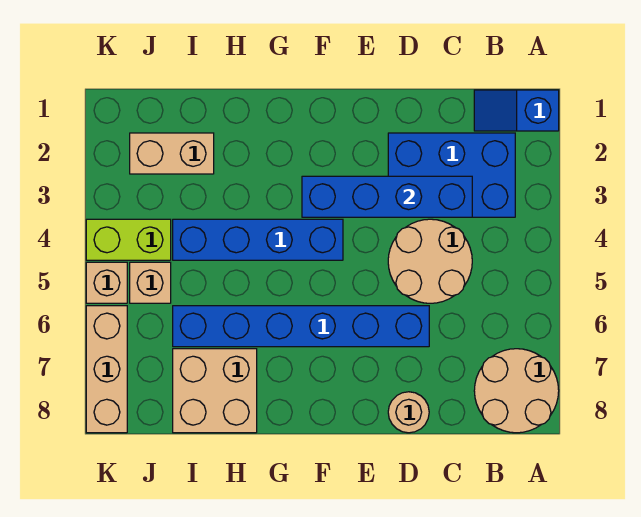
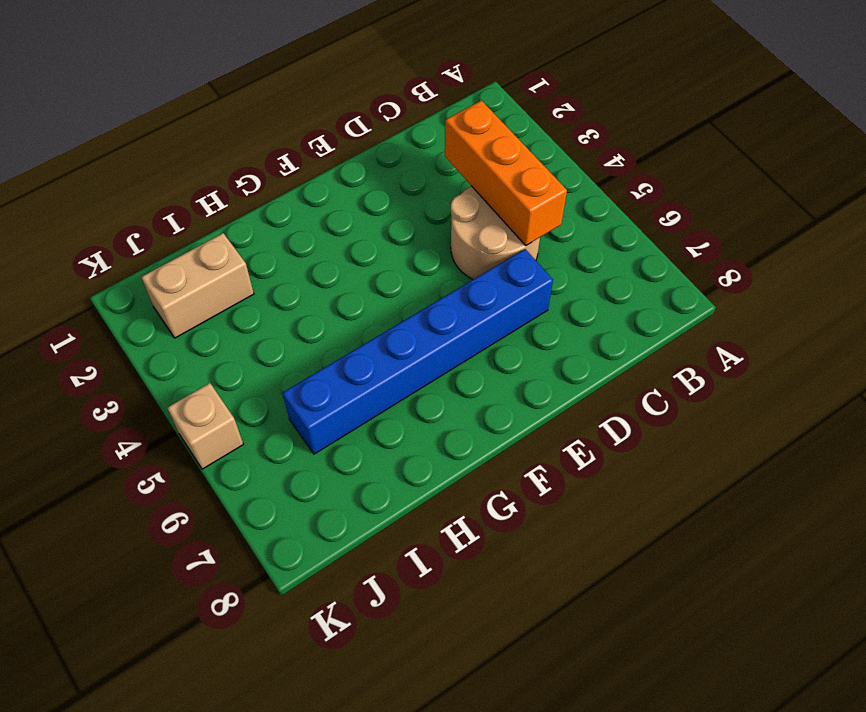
orange brick C3:C5 level 2 -> blue brick C3:F3 level 2
none -> blue slope A1:B1 level 1 top A
none -> tan round brick A7:B8 level 1
none -> blue brick B2:D3 level 1

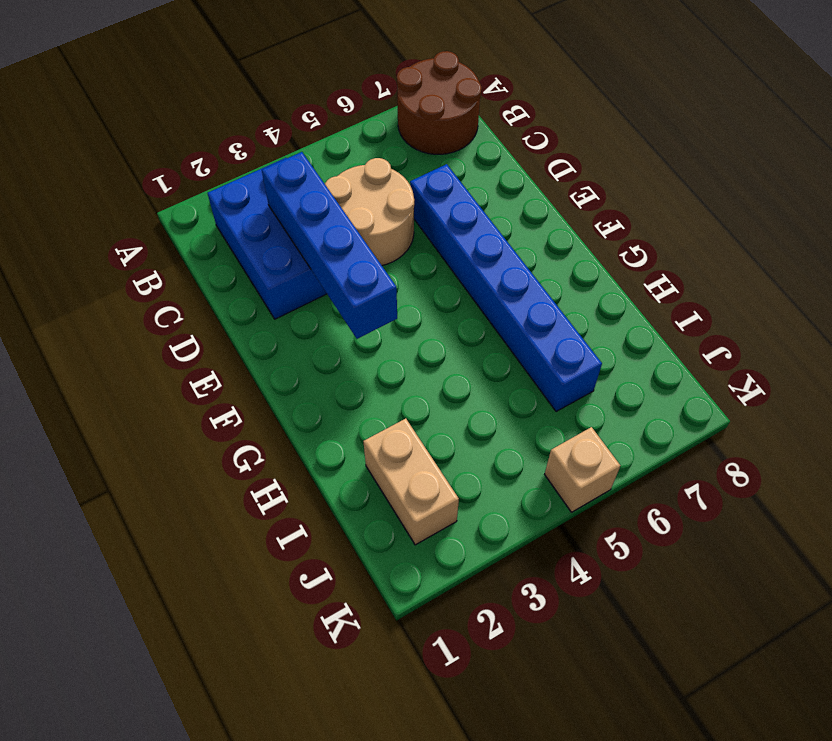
brown round brick A7:B8 level 1 -> tan round brick A7:B8 level 1
none -> blue slope A1:B1 level 1 top A
none -> tan round brick D8 level 1
none -> blue brick F4:I4 level 1

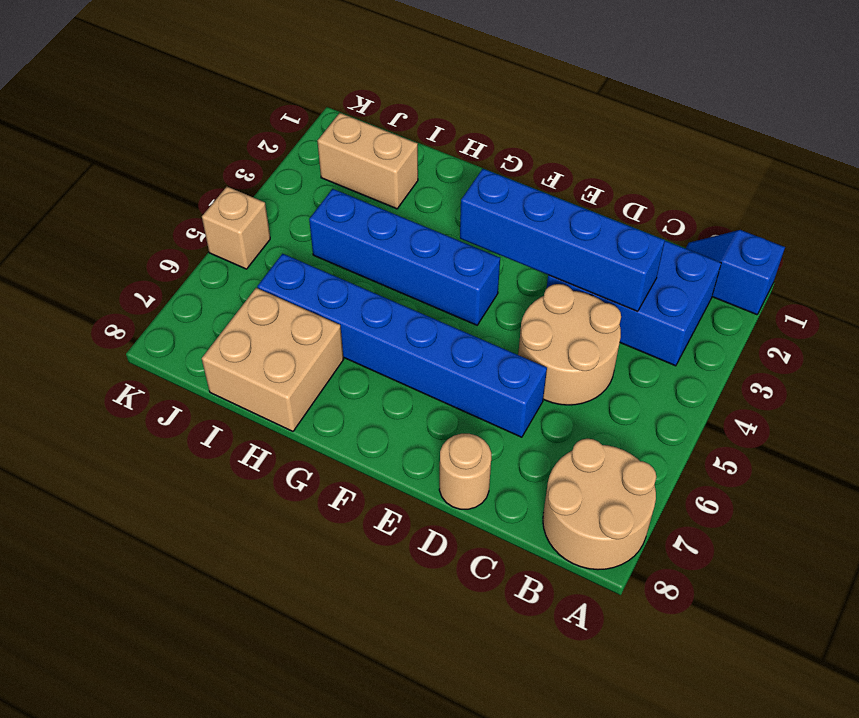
none -> lime brick J4:K4 level 1
none -> tan brick J5 level 1
none -> tan brick K6:K8 level 1

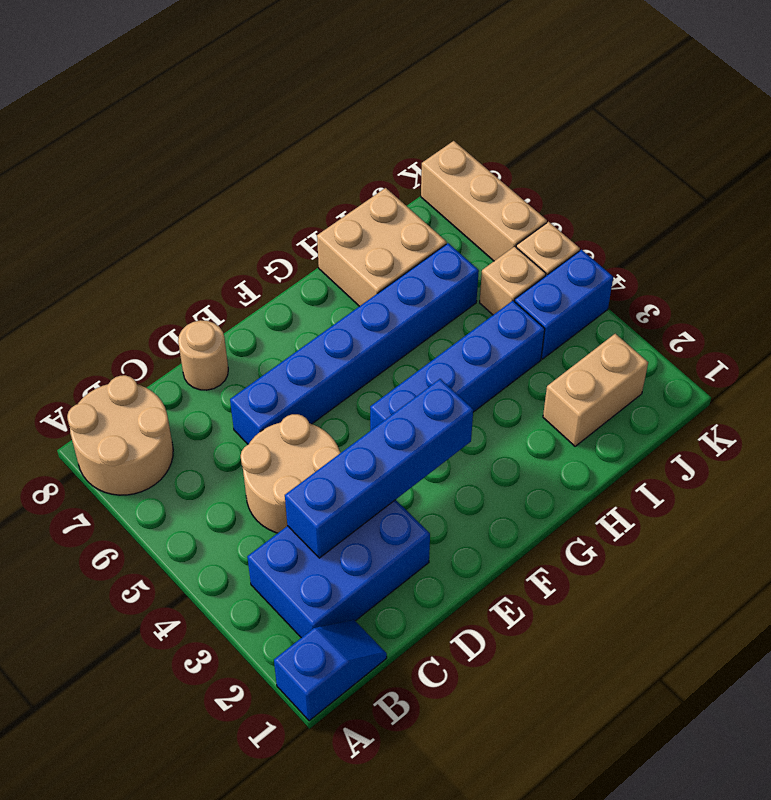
blue brick J4:K4 level 1 -> lime brick J4:K4 level 1

